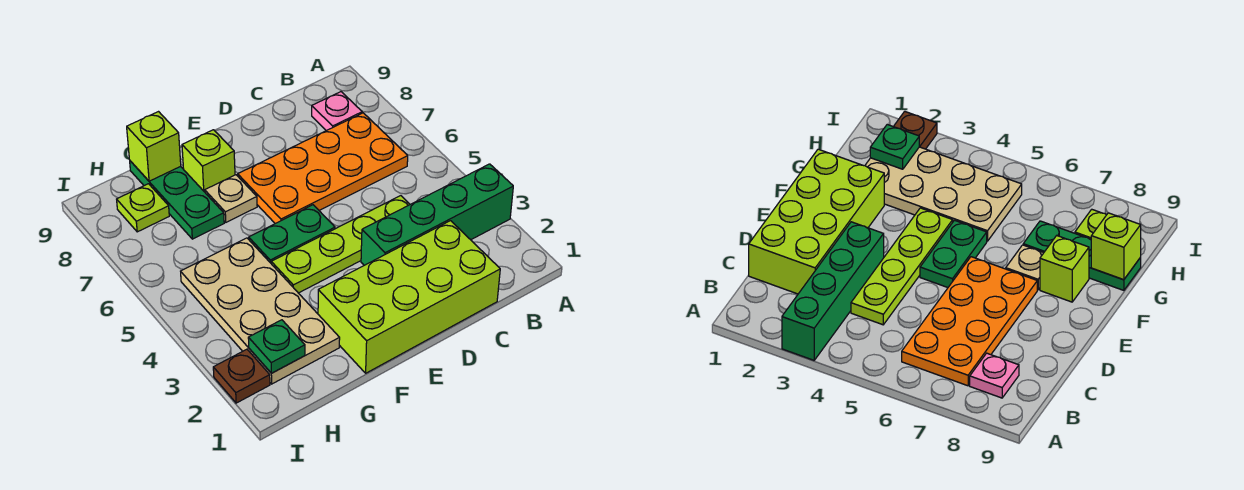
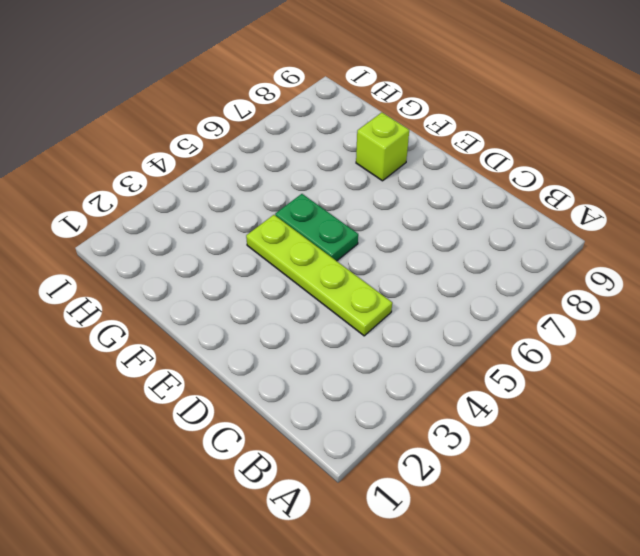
none -> green brick A3:D3 level 1
none -> orange plate B6:E7 level 1
none -> pink plate B8 level 1

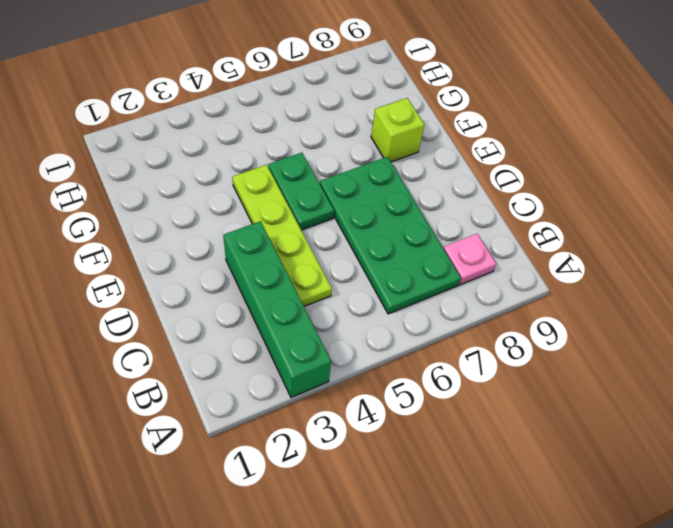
green plate B6:E7 level 1 -> orange plate B6:E7 level 1
none -> lime brick C1:F2 level 1
none -> tan plate F7 level 1
none -> tan plate G2:H5 level 1

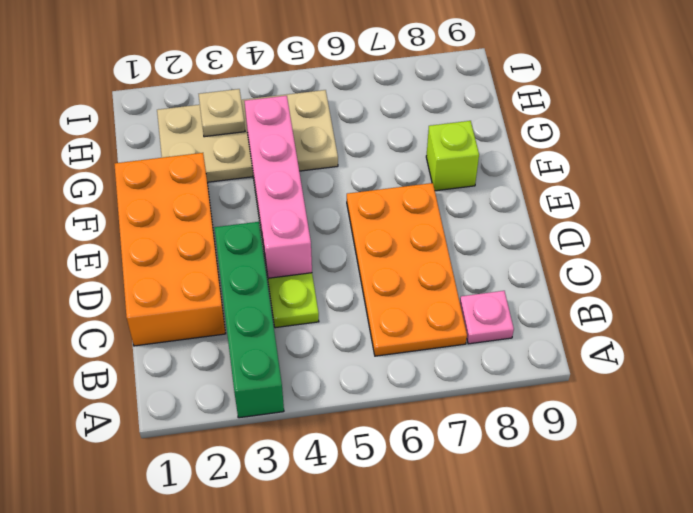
orange brick C1:F2 level 1 -> lime brick C1:F2 level 1
pink brick D4:G4 level 2 -> none
tan plate H3 level 2 -> tan plate F7 level 1
none -> green plate E5:F5 level 1
none -> green plate G7:G9 level 1
none -> lime plate H8 level 1

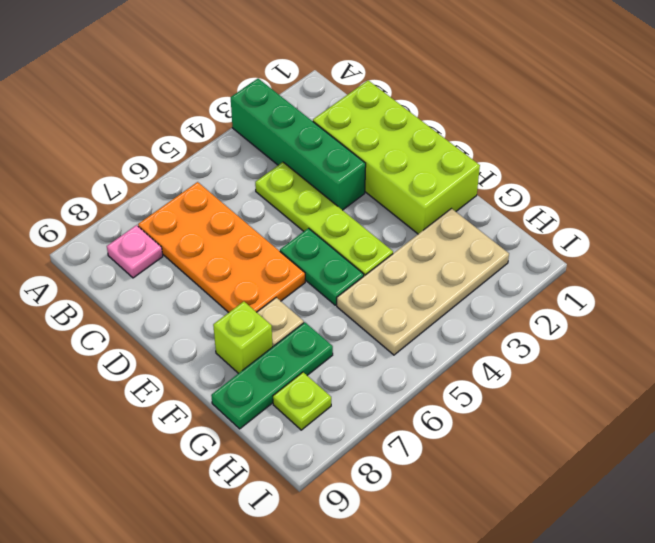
none -> brown plate I2 level 1
none -> lime brick G9 level 2
none -> green plate H2 level 2

